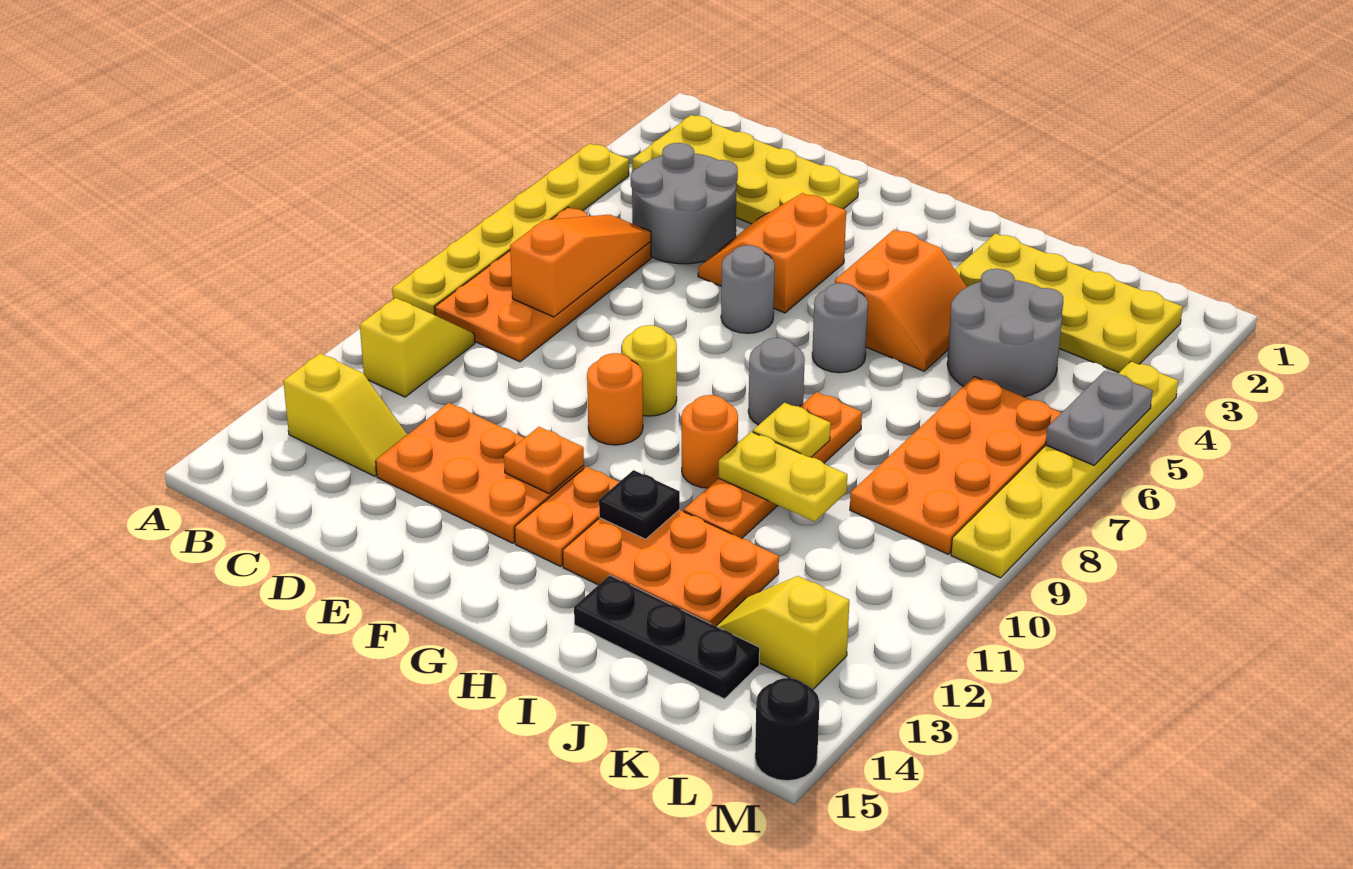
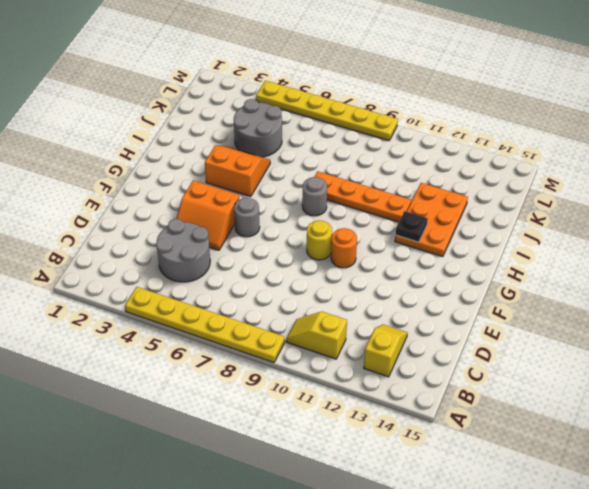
none -> yellow plate B2:E3 level 1
none -> orange plate B6:C9 level 1
none -> orange plate D12:F13 level 1
none -> orange plate G12:G13 level 1

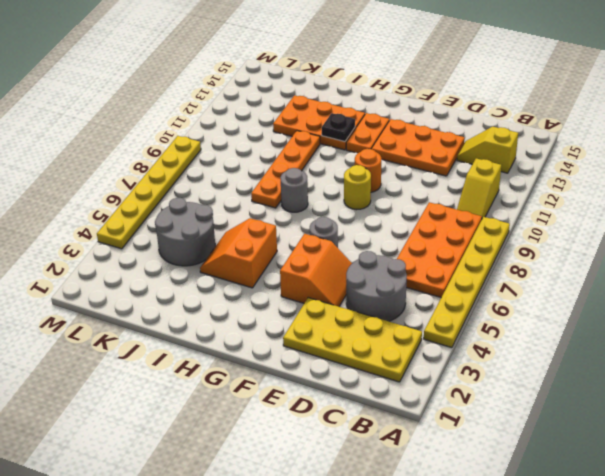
none -> grey round brick H6 level 1
none -> orange round brick H10 level 1
none -> yellow plate I2:L3 level 1
none -> black plate I14:K14 level 1

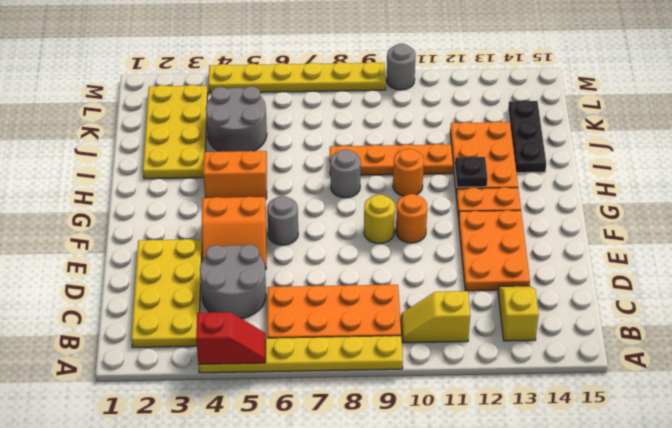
red slope A4:A5 level 2 top 4 -> none
grey round brick M10 level 1 -> grey round brick H6 level 1
none -> orange plate K6:L9 level 1
none -> yellow slope K13:L13 level 1 top L
none -> black round brick M15 level 1
none -> orange slope C6:C8 level 2 top 8

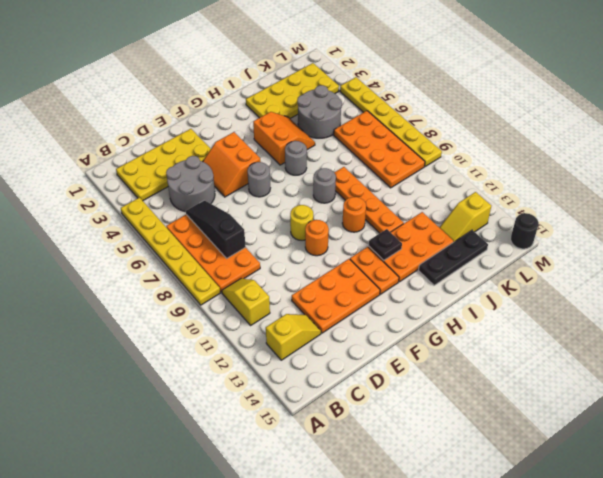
black slope C6:C8 level 2 top 8 -> orange slope C6:C8 level 2 top 8
none -> orange plate F12 level 2
none -> yellow plate I9 level 2
none -> yellow plate I10:J10 level 2
none -> grey plate M5:M6 level 2

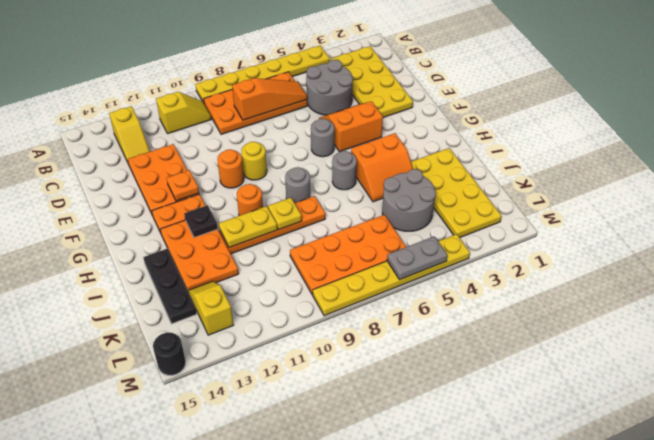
yellow plate I10:I11 level 2 -> yellow plate I10:J10 level 2

